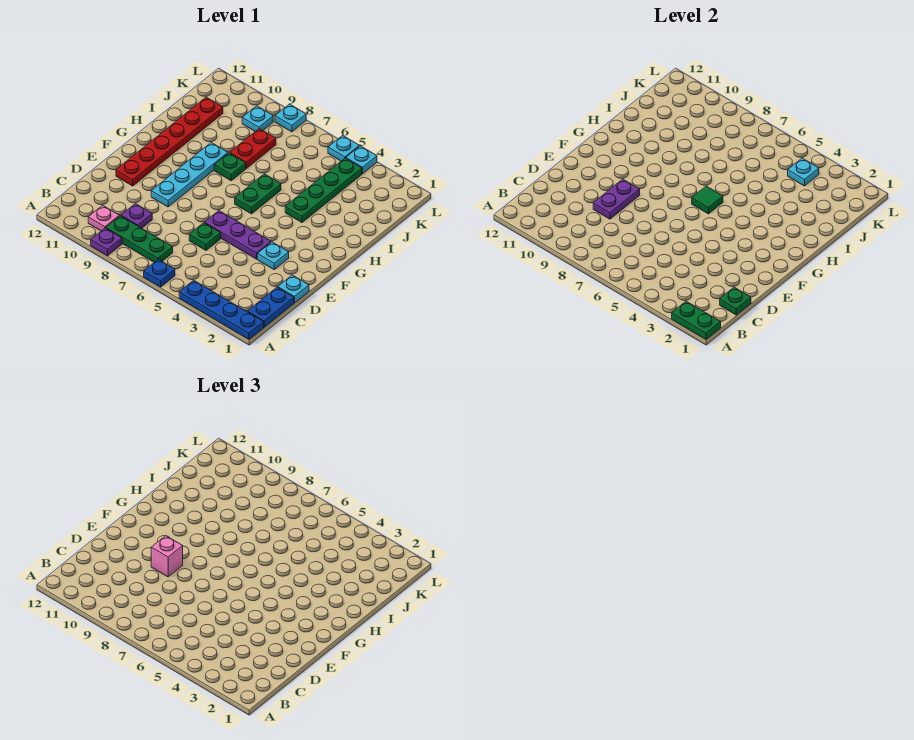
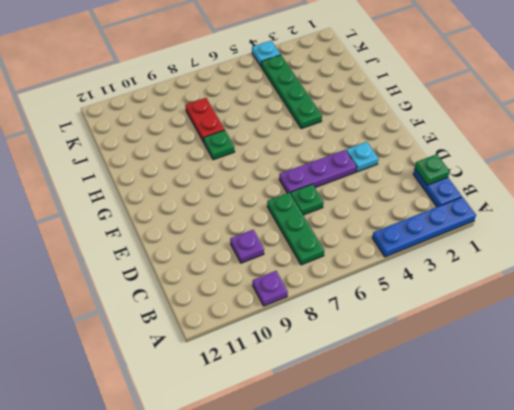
green plate B7:D7 level 1 -> green plate B7:B9 level 1
none -> blue plate A6 level 1
none -> pink plate B10 level 1
none -> cyan plate D1 level 1

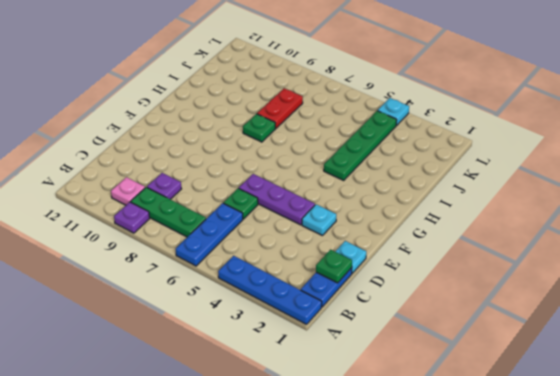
blue plate A6:C6 level 1 -> blue plate A6 level 1
none -> cyan plate E9:H9 level 1
none -> red plate E11:J11 level 1
none -> green plate G6:H6 level 1

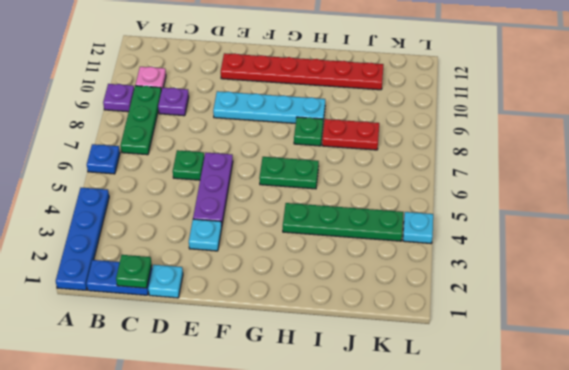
none -> cyan plate K9 level 1
none -> cyan plate L5 level 1
none -> cyan plate L8 level 1

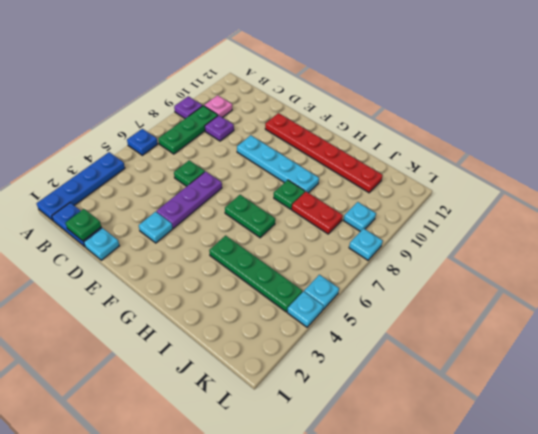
none -> green plate A1:A2 level 2
none -> purple plate D9:E9 level 2
none -> green tile G6 level 2

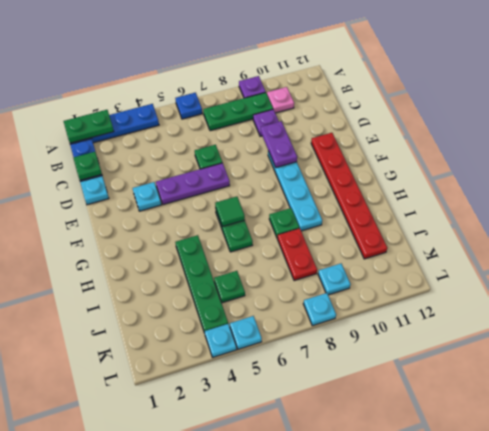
green plate J5 level 1 -> none
none -> cyan plate K4 level 2
none -> pink brick E9 level 3

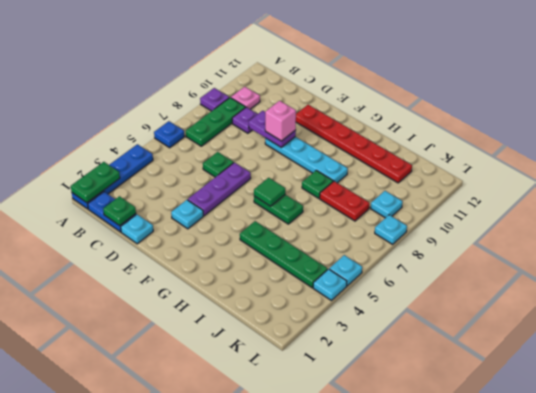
none -> cyan plate K4 level 2

